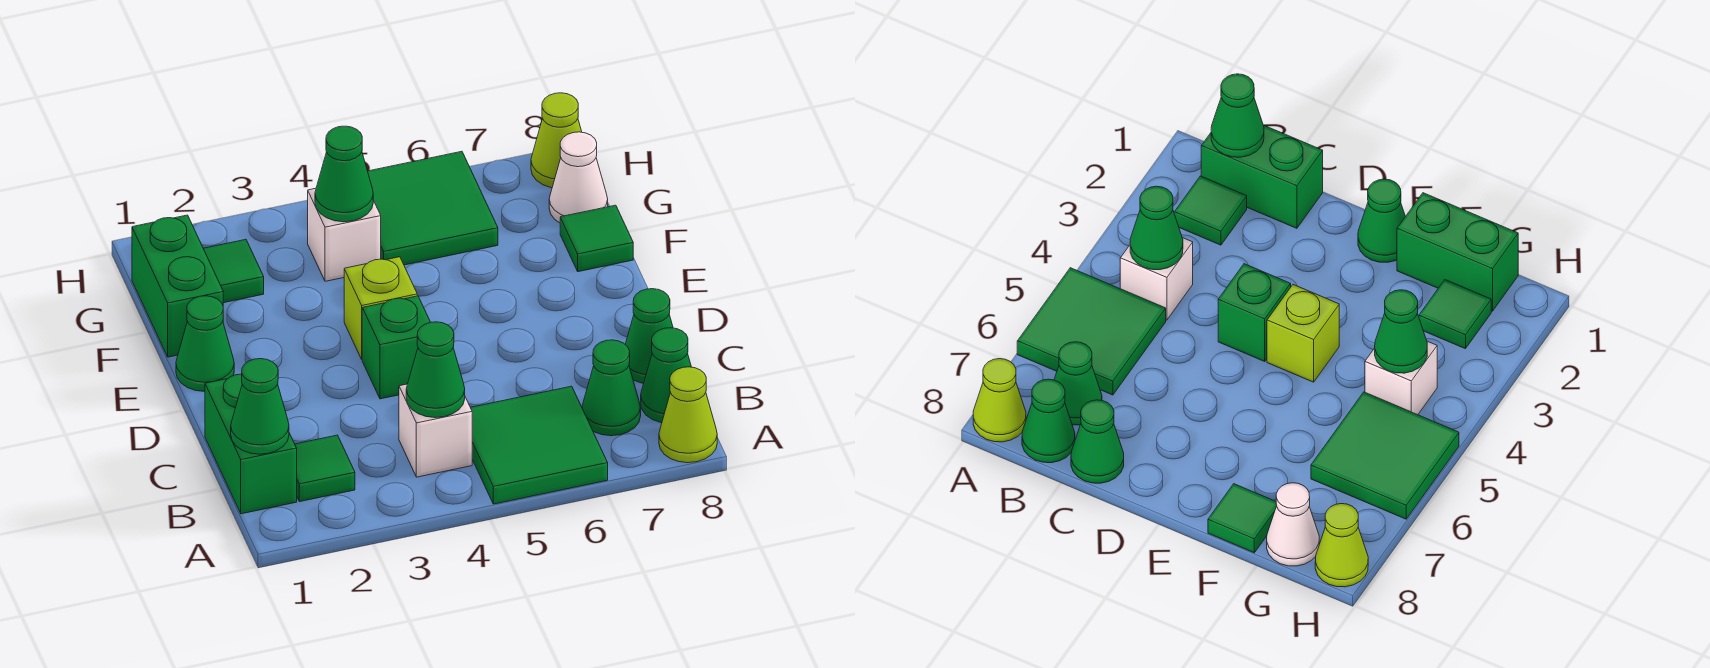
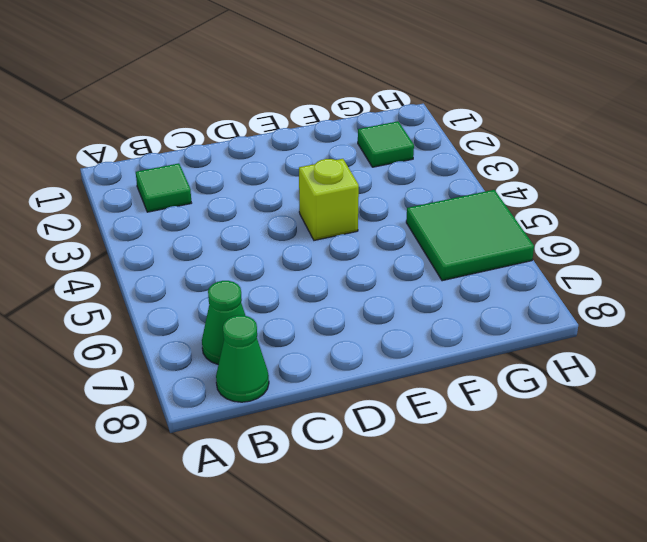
none -> green tile A5:B6 level 1
none -> lime cone A8 level 1
none -> green brick B1:C1 level 1

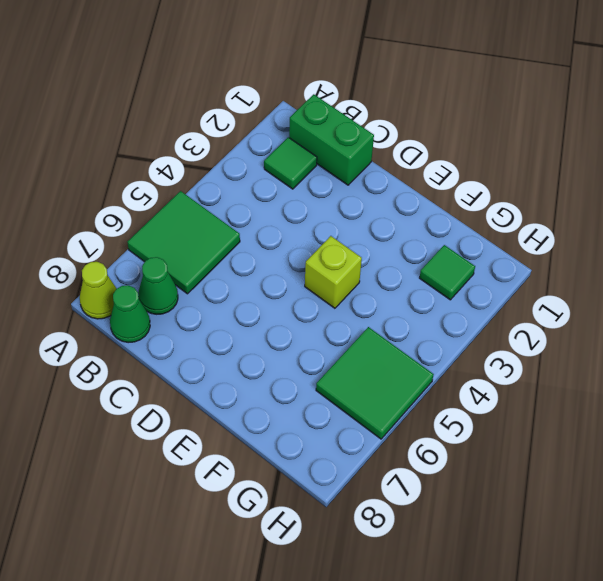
none -> white brick B4 level 1
none -> green cone C8 level 1
none -> green brick D4 level 1

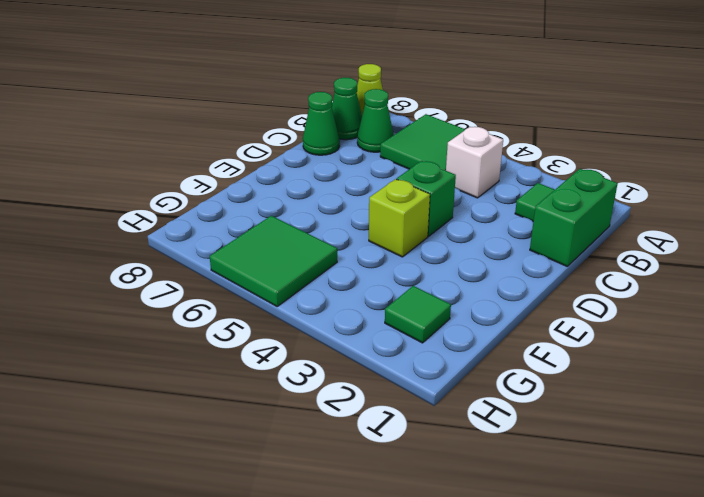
none -> green cone E1 level 1
none -> green brick F1:G1 level 1
none -> green tile F8 level 1

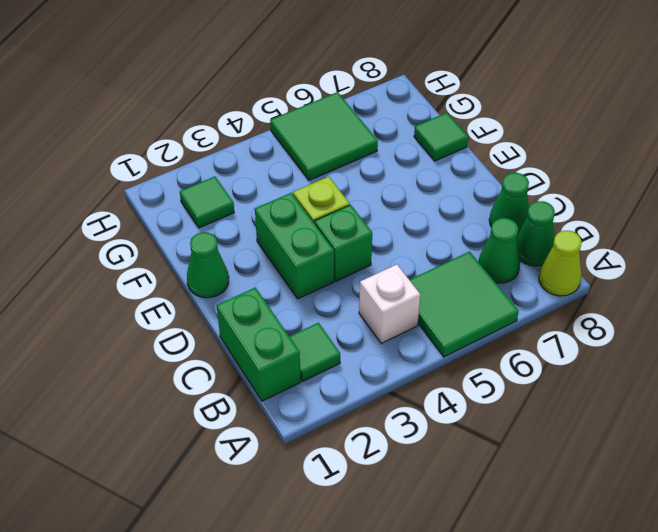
green brick D3:E3 level 1 -> green brick F1:G1 level 1
none -> white brick G4 level 1
none -> white cone G8 level 1
none -> lime cone H8 level 1

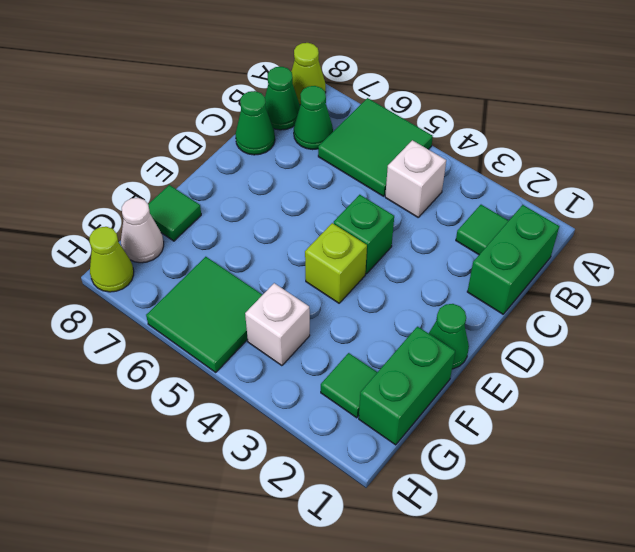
none -> green cone B1 level 2
none -> green cone B4 level 2
none -> green cone G4 level 2

